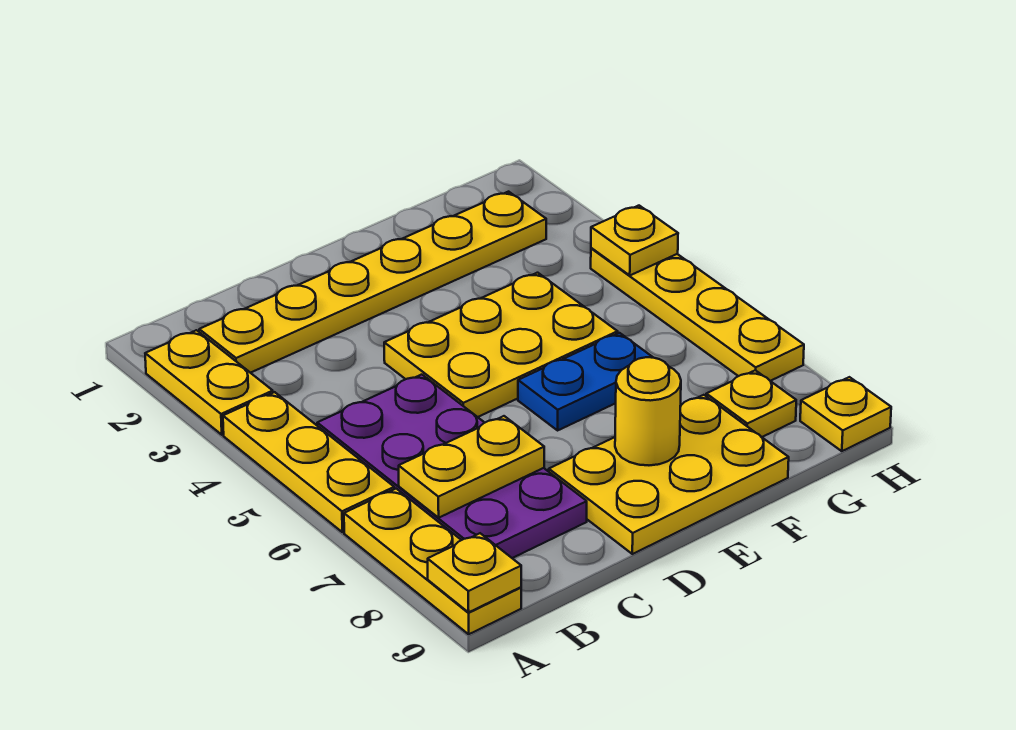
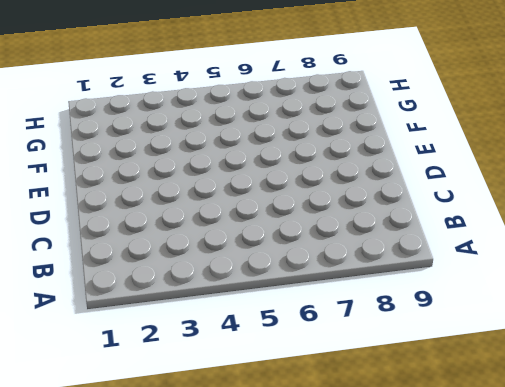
none -> yellow plate A2:A3 level 1
none -> yellow plate A4:A6 level 1
none -> yellow plate A7:A9 level 1

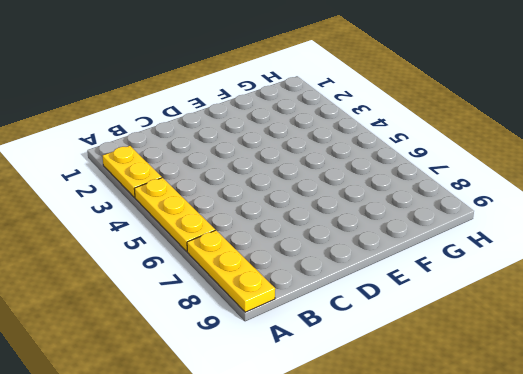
none -> yellow plate B2:G2 level 1
none -> purple plate B5:C8 level 1
none -> yellow plate D4:F5 level 1

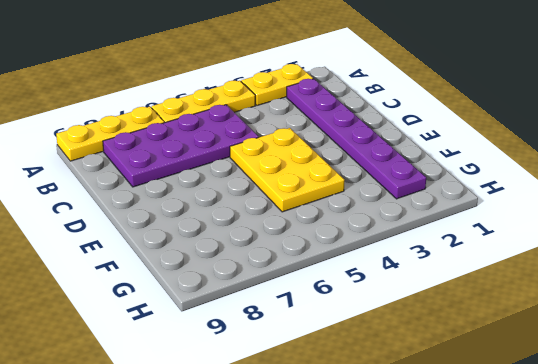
purple plate B2:G2 level 1 -> yellow plate B2:G2 level 1
none -> yellow plate D8:F9 level 1
none -> blue plate E6:F6 level 1
none -> yellow plate G8 level 1

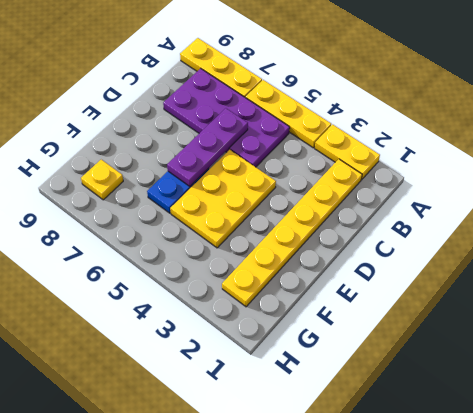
purple plate C6:E6 level 2 -> none
none -> yellow plate D8:F9 level 1
none -> yellow plate H4:H7 level 1
none -> yellow plate H9 level 1

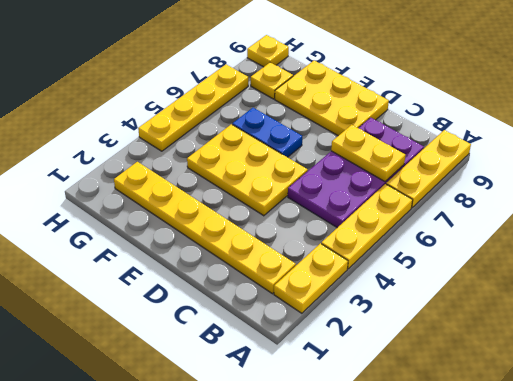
none -> yellow plate A9 level 2
none -> yellow round brick E8 level 2
none -> yellow plate H4 level 2

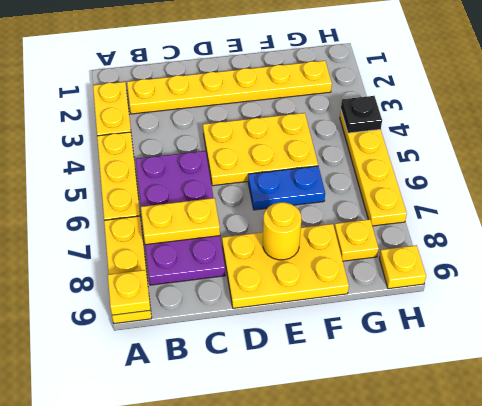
black plate H4 level 2 -> yellow plate H4 level 2

